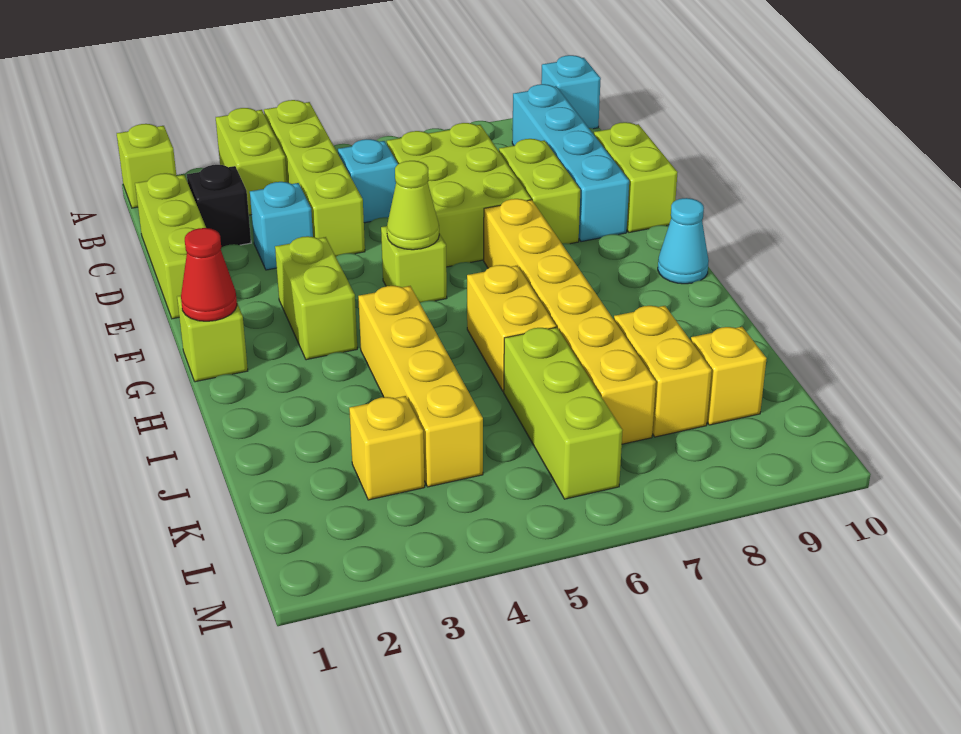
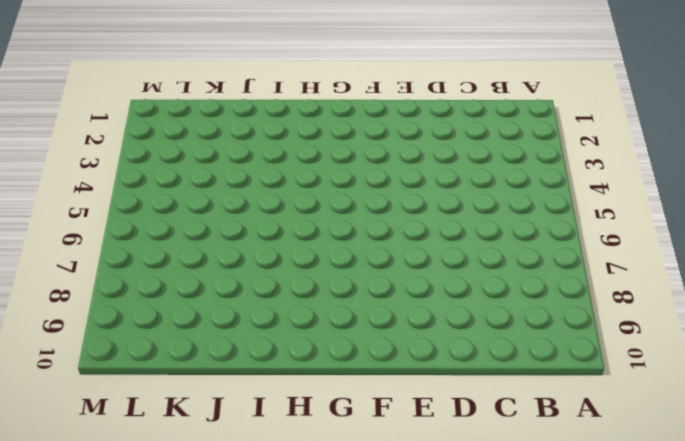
none -> lime brick A1 level 1
none -> lime brick A3:B3 level 1
none -> lime brick A4:D4 level 1

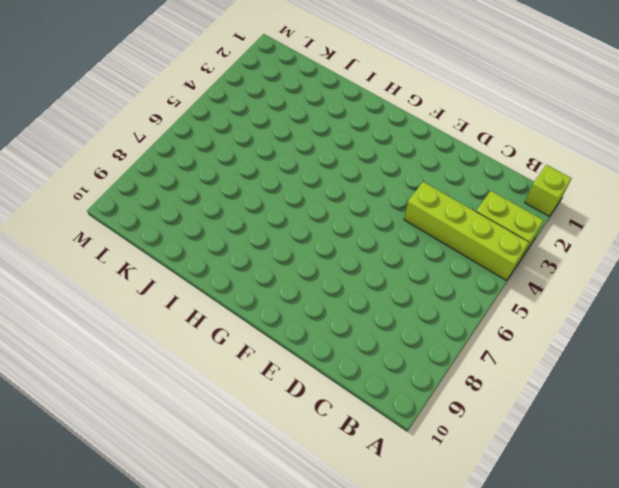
none -> cyan brick A10 level 1
none -> cyan brick B9:E9 level 1
none -> lime brick C1:E1 level 1

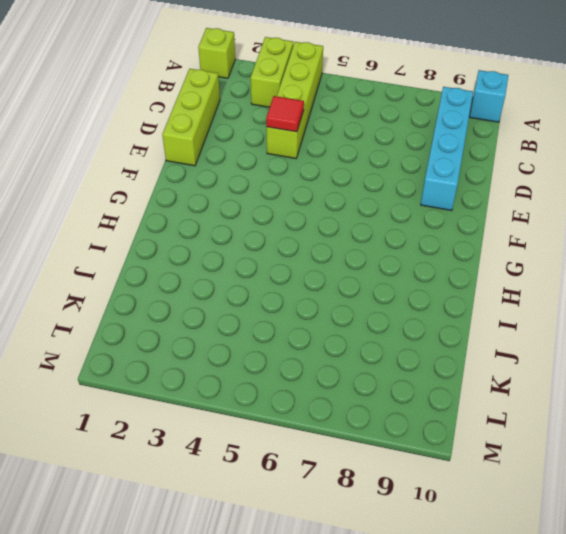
red tile D4 level 2 -> none
none -> black brick C2 level 1
none -> cyan brick C5 level 1
none -> lime brick C6:E7 level 1

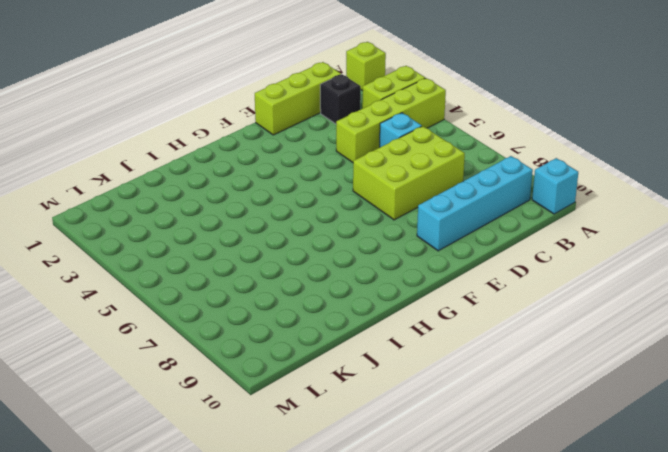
none -> cyan brick D3 level 1
none -> lime brick D8:E8 level 1
none -> lime brick D10:E10 level 1

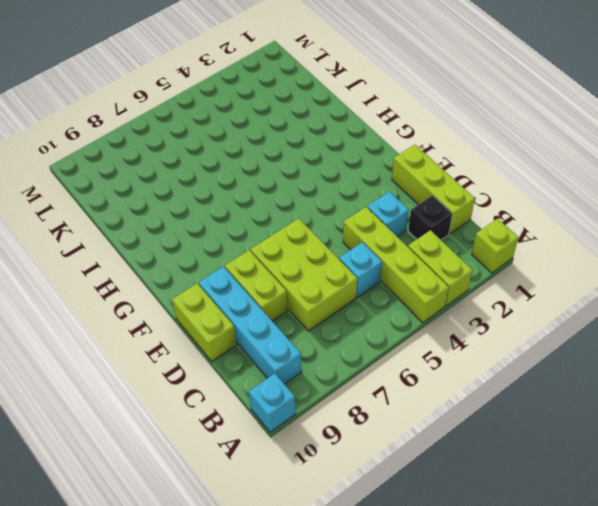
none -> lime brick F3:G3 level 1
none -> lime brick F5 level 1
none -> yellow brick F7:K7 level 1

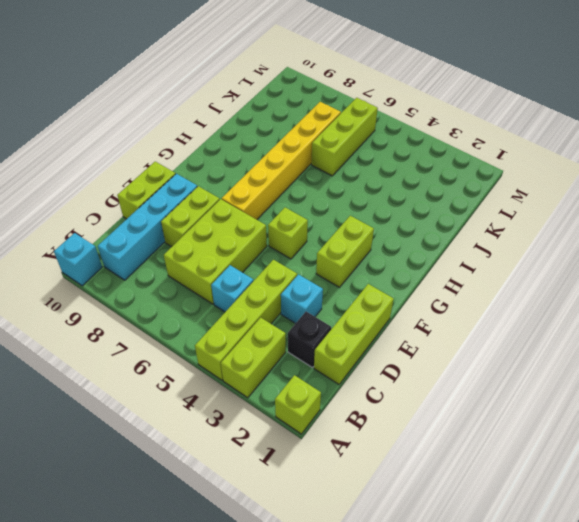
none -> lime brick G1 level 1
none -> cyan cone G10 level 1
none -> yellow brick H4:K4 level 1

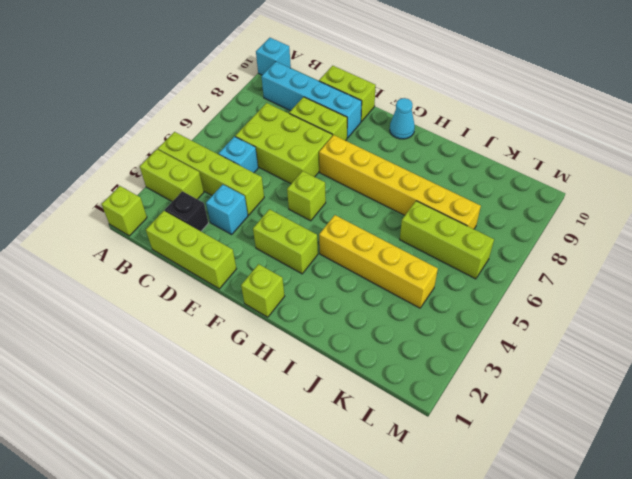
none -> yellow brick H6:I6 level 1
none -> yellow brick J8:K8 level 1
none -> yellow brick K3 level 1

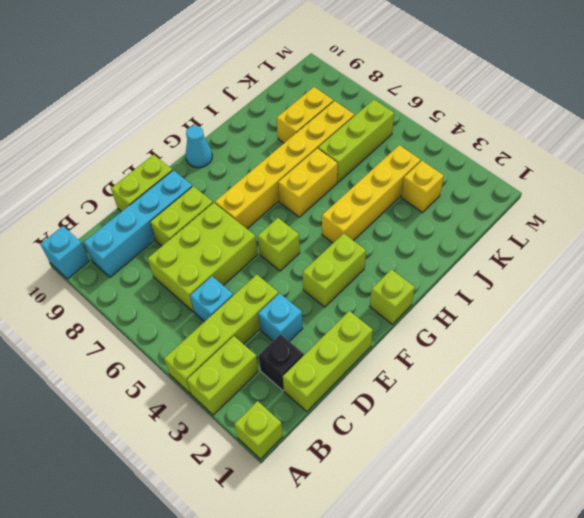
none -> yellow brick K9 level 1
none -> lime cone F5 level 2
none -> red cone G1 level 2

